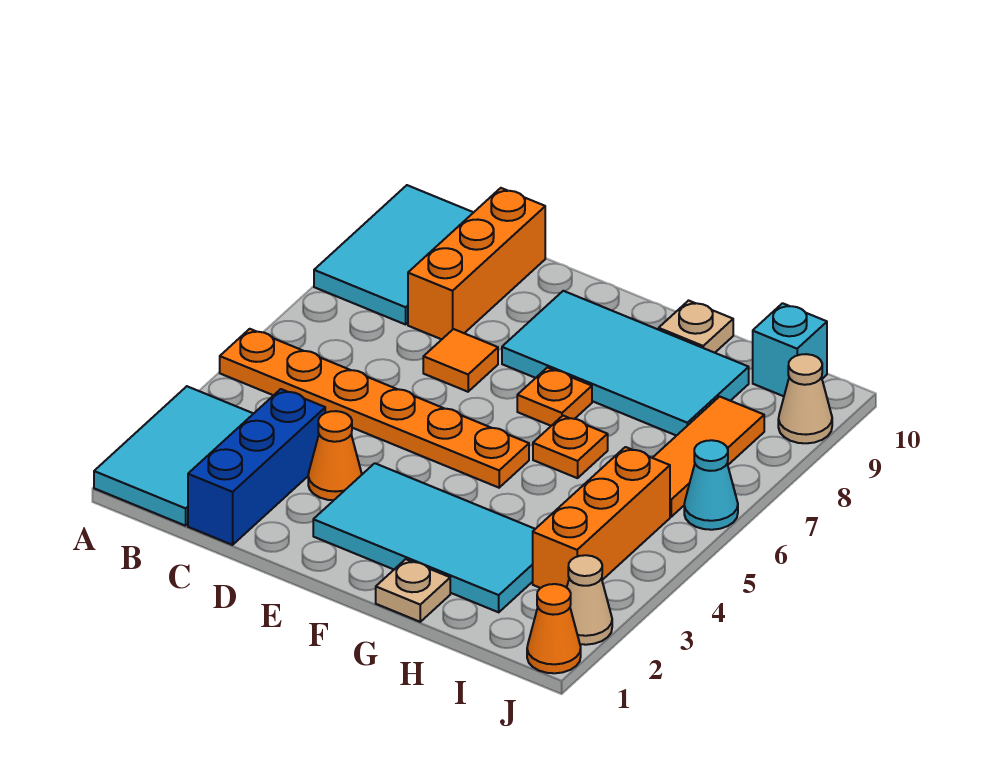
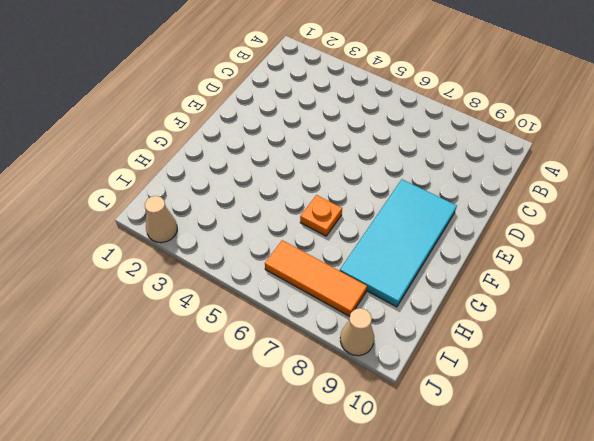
none -> cyan tile A1:B3 level 1
none -> orange plate A5:F5 level 1
none -> cyan tile A8:B10 level 1

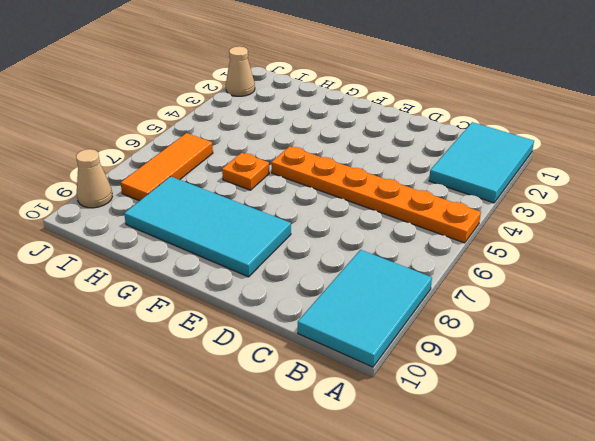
none -> blue brick C1:C3 level 1
none -> orange brick C8:C10 level 1
none -> orange cone D3 level 1

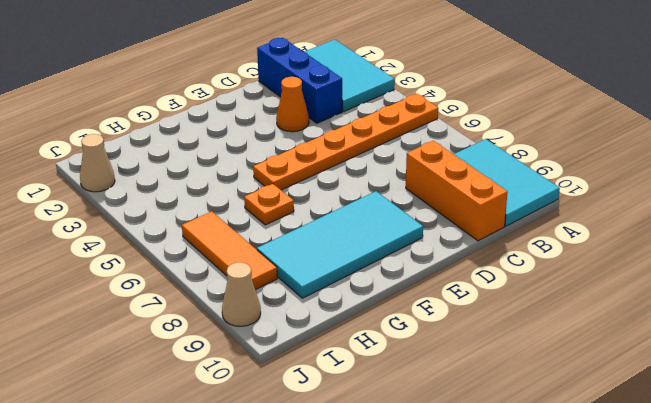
none -> orange tile D7 level 1
none -> cyan tile E2:H3 level 1
none -> orange plate F7 level 1

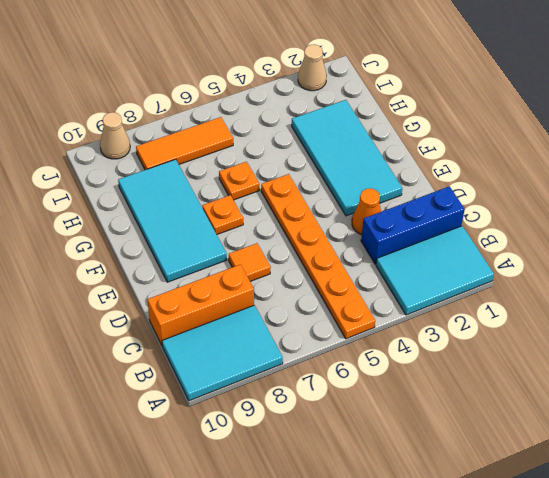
none -> tan plate G1 level 1
none -> tan plate G10 level 1
none -> orange brick I3:I5 level 1

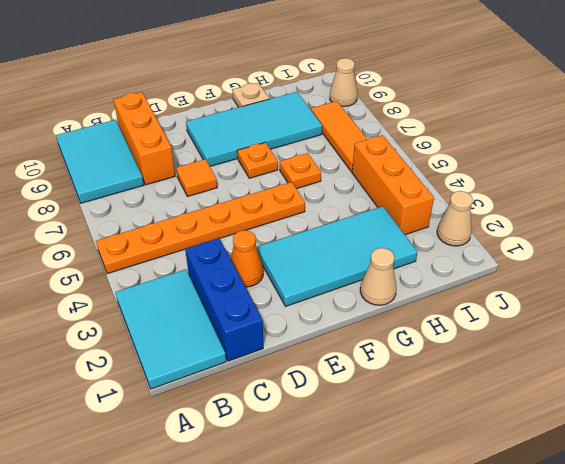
tan cone G1 level 1 -> tan plate G1 level 1
none -> cyan brick I10 level 1
none -> orange cone J1 level 1
none -> cyan cone J6 level 1

